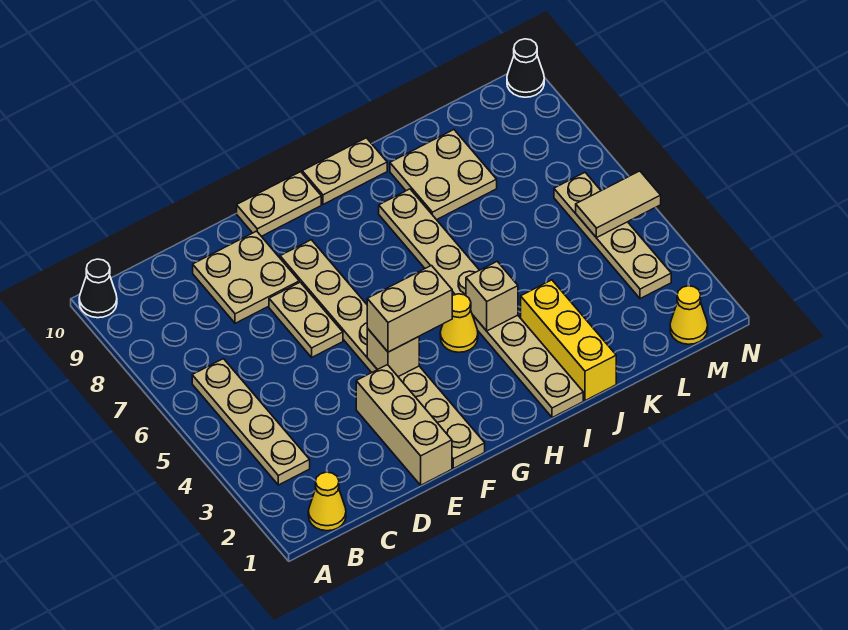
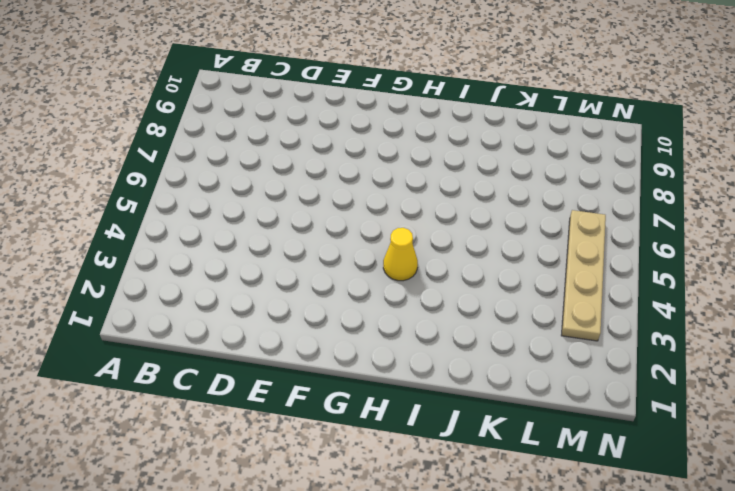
none -> black cone A10 level 1
none -> yellow cone B1 level 1
none -> tan plate B3:B6 level 1

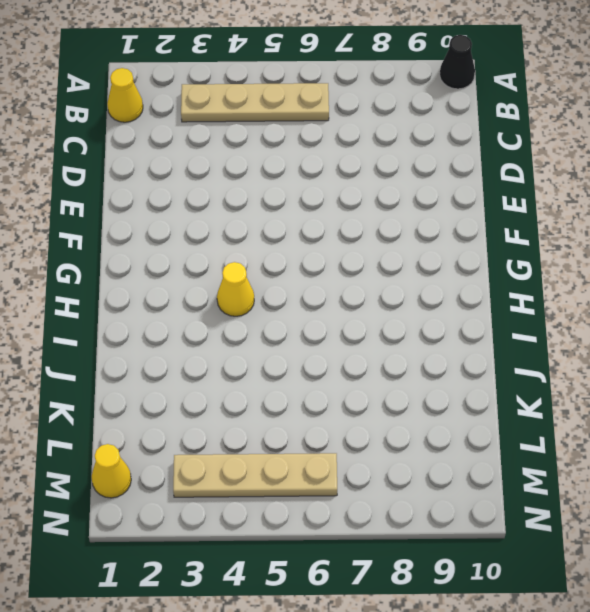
none -> tan plate D8:E9 level 1
none -> tan brick E1:E3 level 1
none -> tan plate E6:E7 level 1

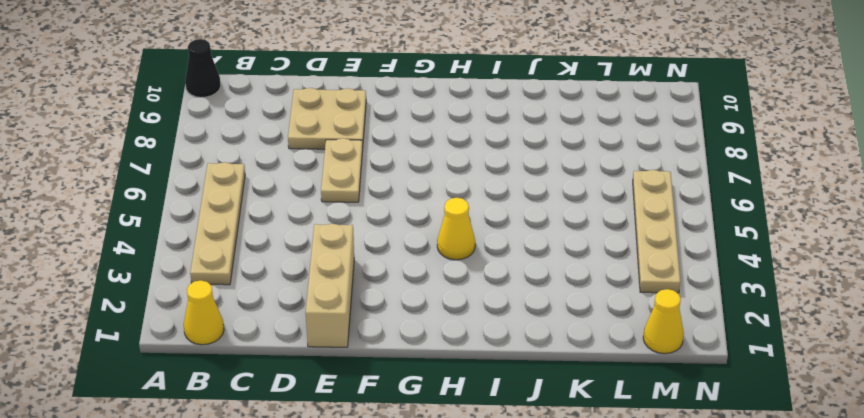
none -> tan plate F1:F8 level 1
none -> tan plate F10:G10 level 1
none -> tan plate H10:I10 level 1

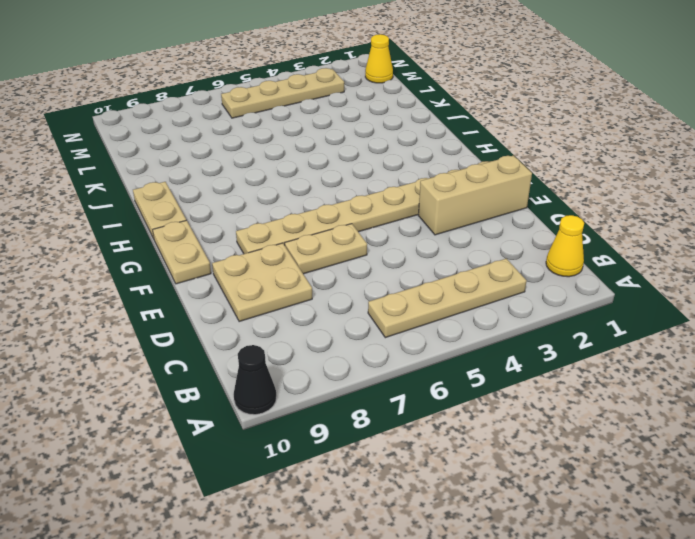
none -> yellow cone H4 level 1
none -> tan plate I1:I8 level 1
none -> yellow brick J1:J3 level 1

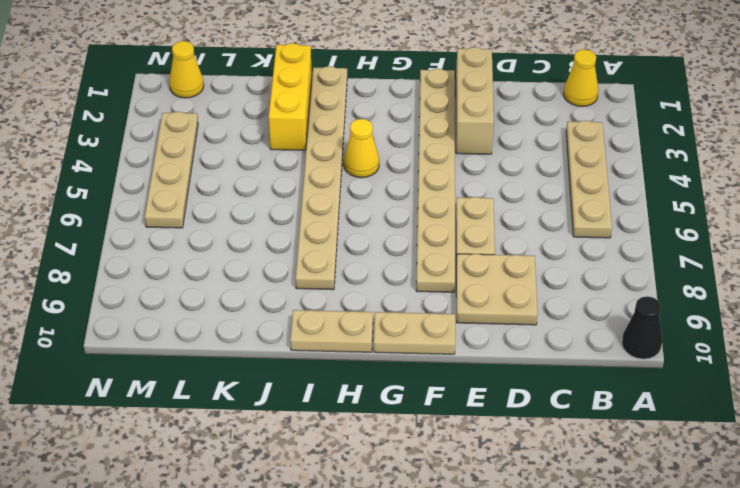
none -> tan plate J8:K9 level 1
none -> black cone N10 level 1
none -> tan brick F4 level 2

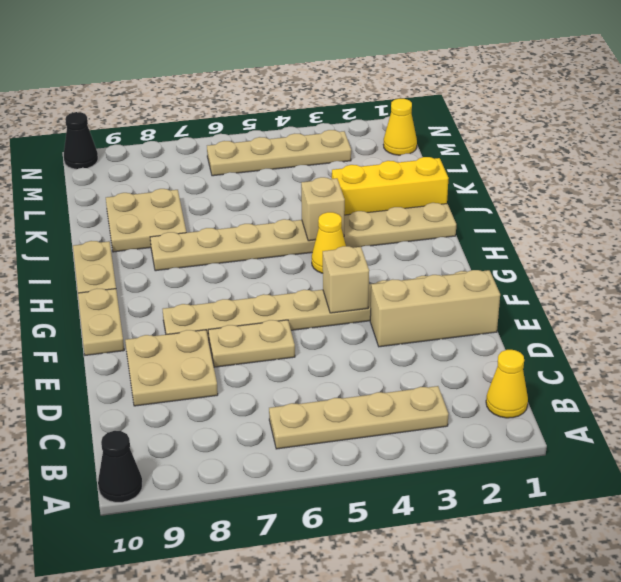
none -> tan tile M5:N5 level 2
none -> tan brick F4:G4 level 3

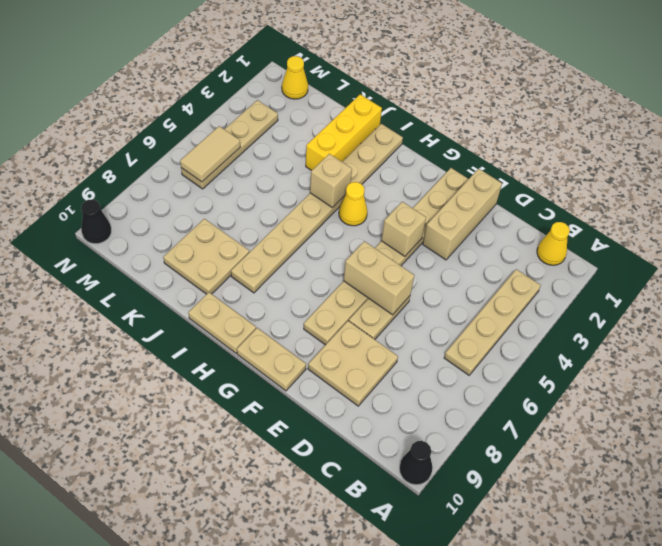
tan brick E6:F6 level 2 -> tan brick F4:G4 level 3
tan tile M5:M6 level 2 -> tan tile M5:N5 level 2

